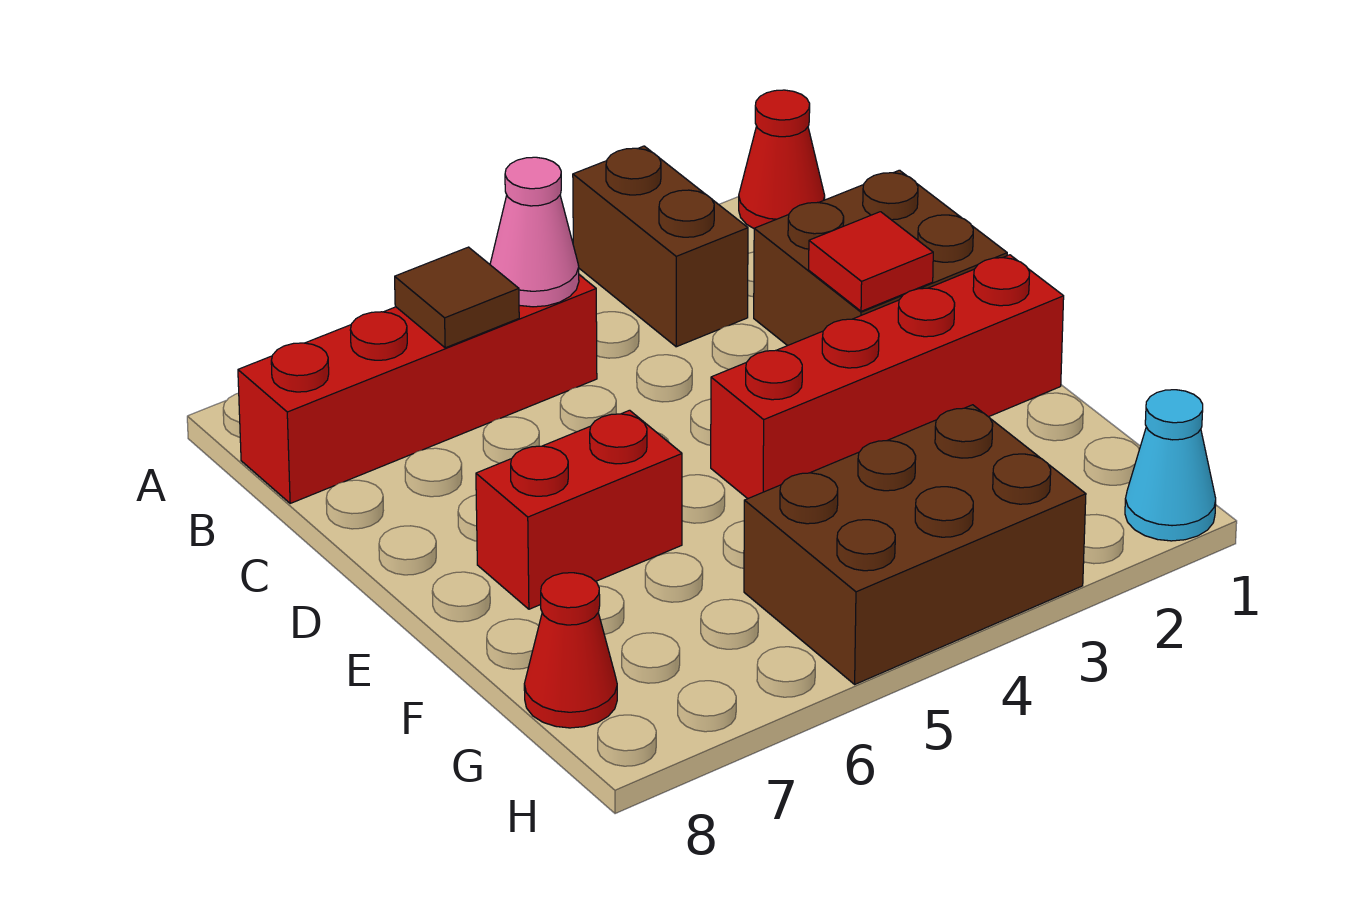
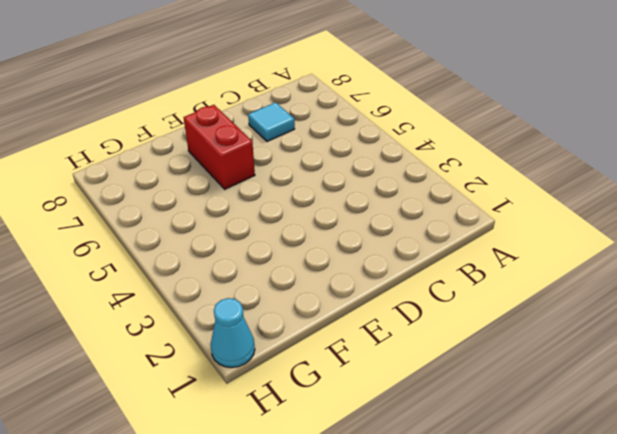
cyan tile C7 level 1 -> none
none -> red cone A1 level 1
none -> brown brick A3:B3 level 1
none -> red brick B5:B8 level 1

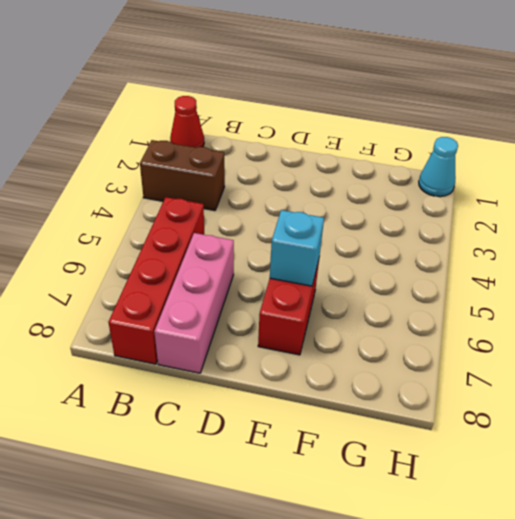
pink brick C6:C8 level 1 -> none
cyan brick E6 level 2 -> none
none -> brown brick C1:D2 level 1
none -> red brick E1:E4 level 1
none -> brown brick G3:H5 level 1

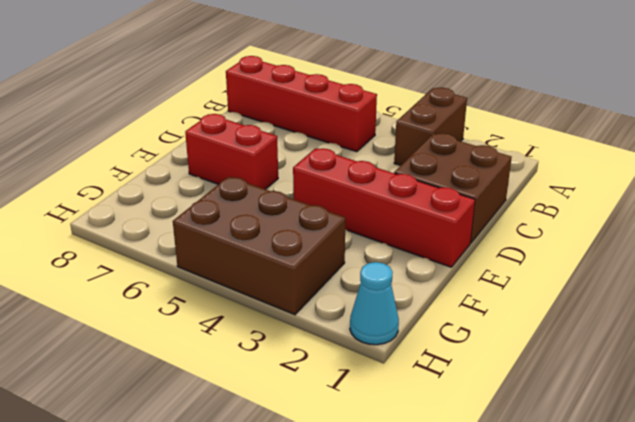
none -> red cone A1 level 1
none -> red cone G8 level 1
none -> pink cone B5 level 2

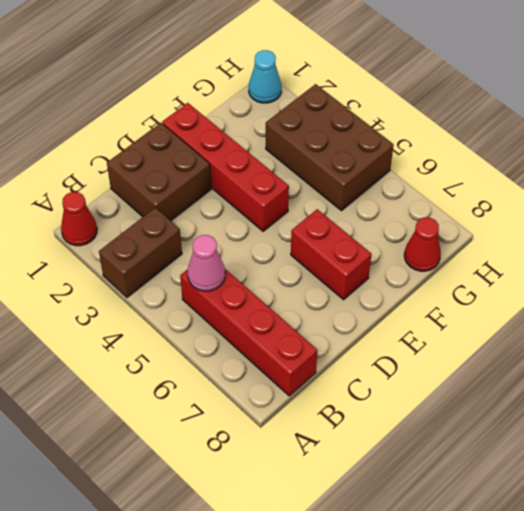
none -> brown tile B6 level 2
none -> red tile D2 level 2

